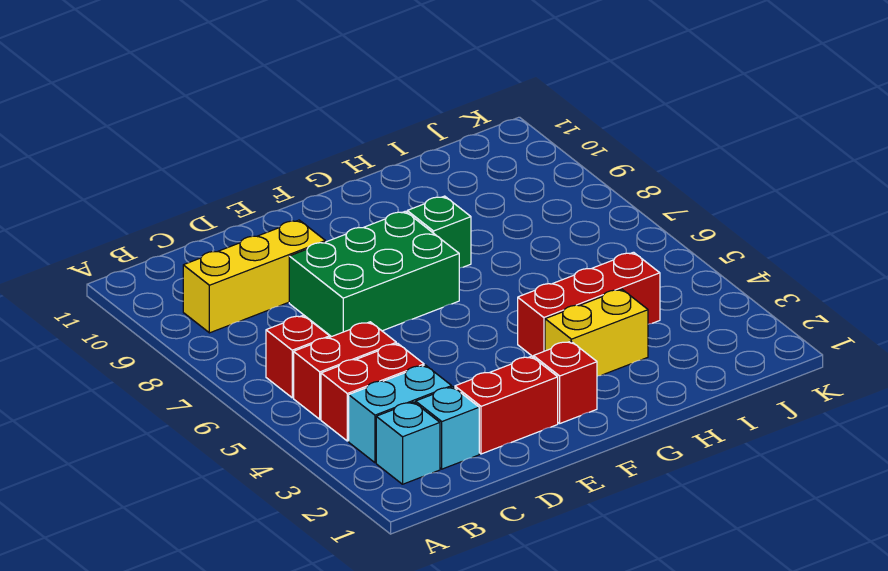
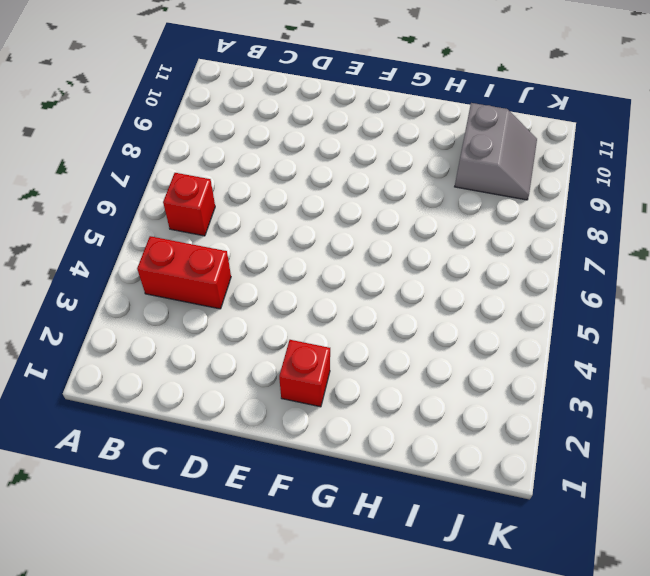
grey slope I9:J10 level 1 top I -> none
none -> cyan brick B2 level 1
none -> cyan brick B3:C3 level 1
none -> red brick B5:C5 level 1

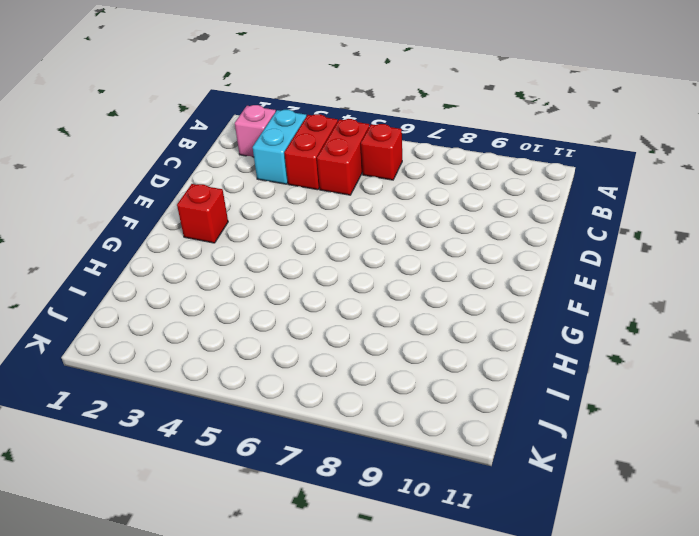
pink brick B2 level 1 -> cyan brick B2 level 1
none -> yellow brick B9:D9 level 1
none -> cyan brick C2 level 1
none -> red brick D2:E2 level 1

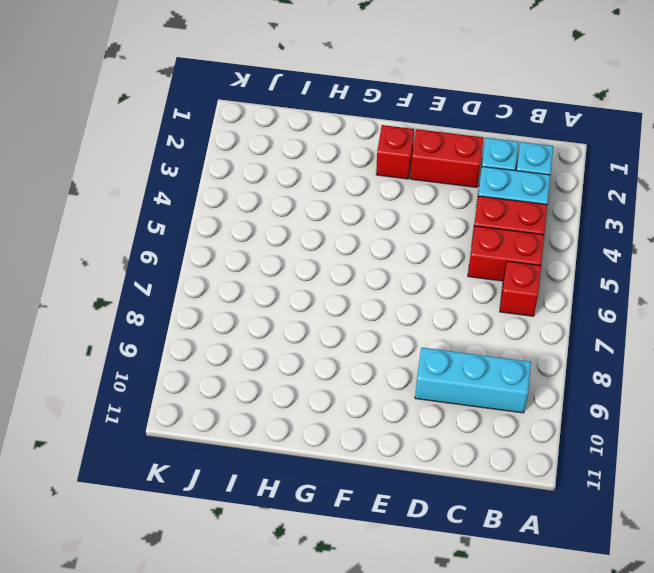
cyan brick B9:D9 level 1 -> yellow brick B9:D9 level 1
none -> green brick D7:F8 level 1
none -> yellow brick G3:H3 level 1
none -> red brick G4:I4 level 1

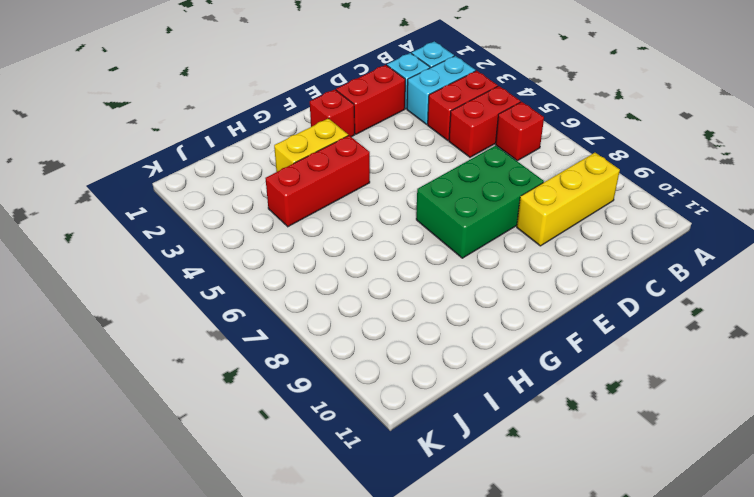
none -> green brick G8 level 1

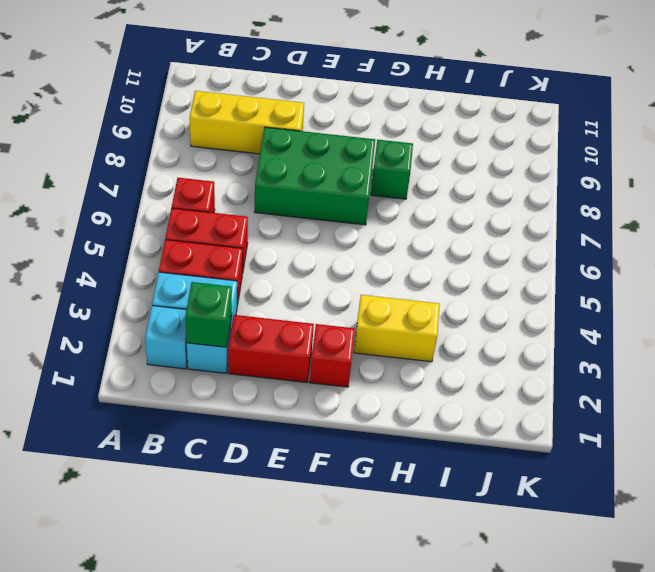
green brick C2 level 2 -> none
none -> red brick G4:I4 level 1

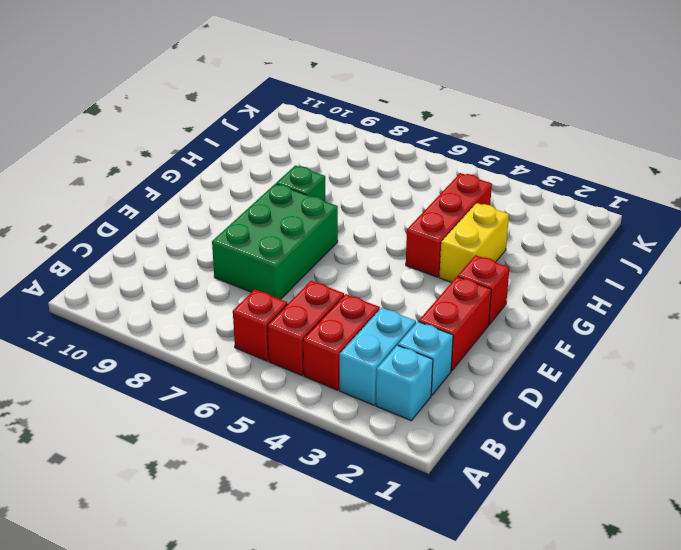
none -> yellow brick B9:D9 level 1

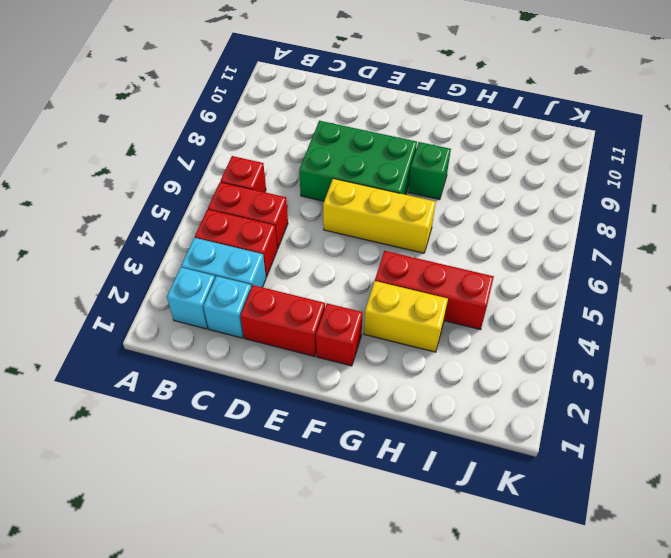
yellow brick E6:G6 level 1 -> yellow brick B9:D9 level 1

